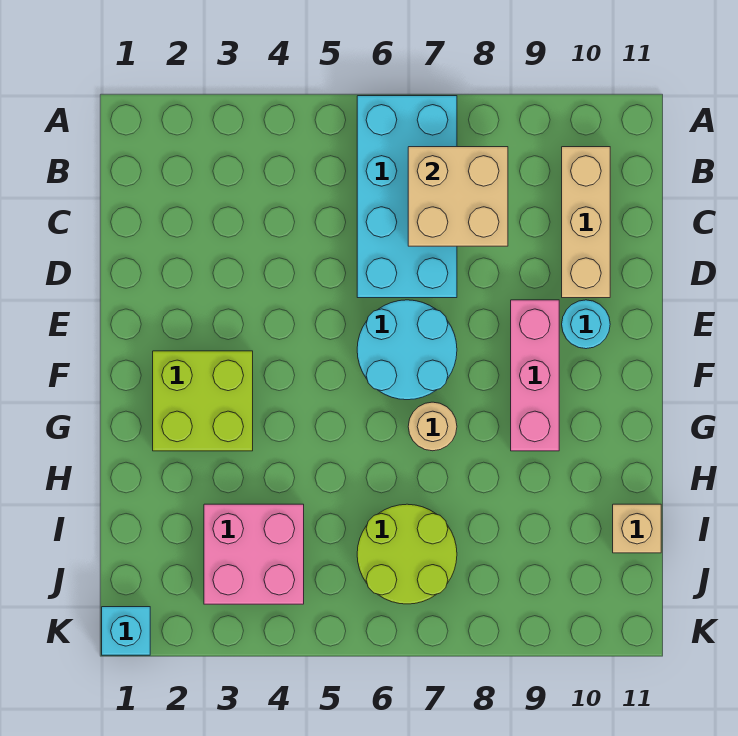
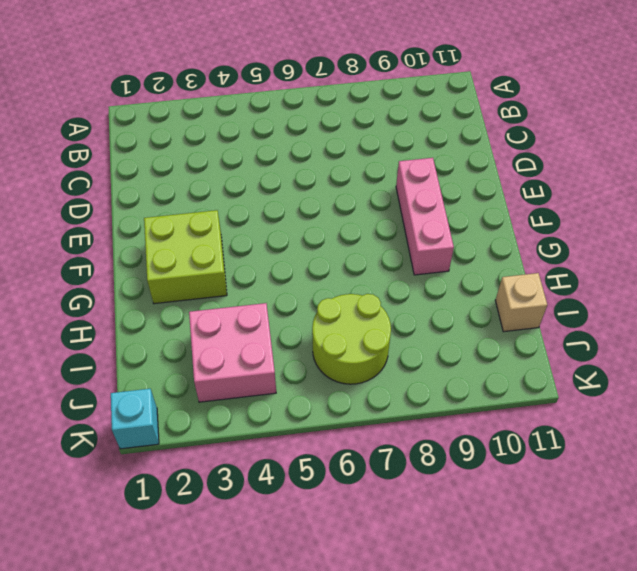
none -> cyan brick A6:D7 level 1
none -> tan brick B10:D10 level 1
none -> cyan round brick E6:F7 level 1

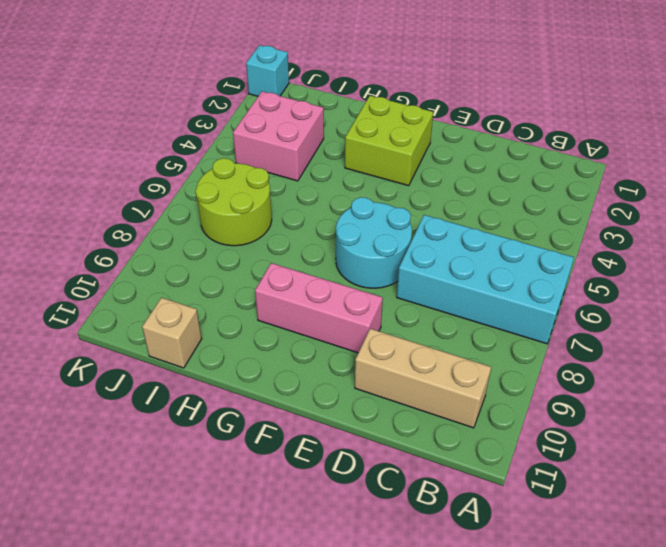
none -> cyan round brick E10 level 1
none -> tan round brick G7 level 1
none -> tan brick B7:C8 level 2

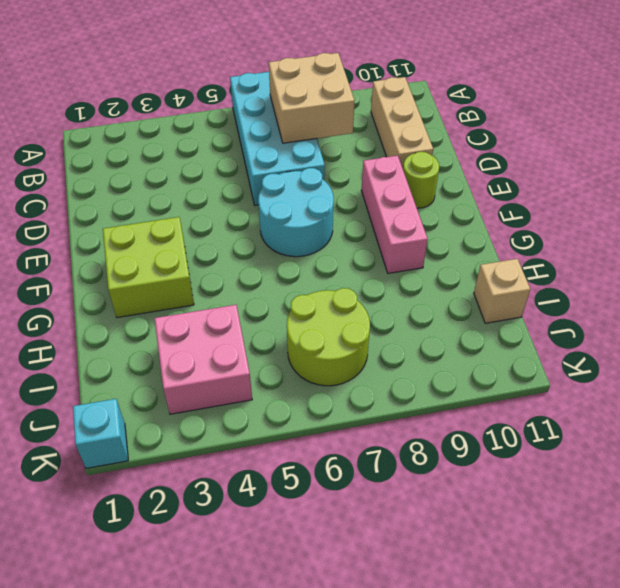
lime round brick E10 level 1 -> cyan round brick E10 level 1
none -> tan round brick G7 level 1

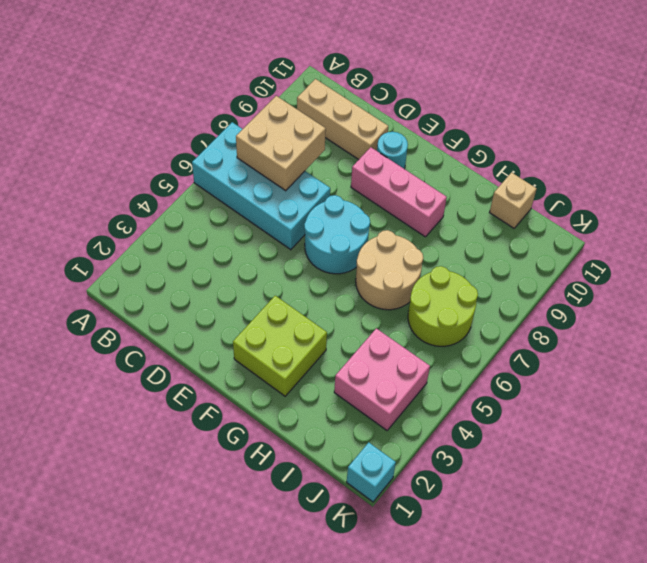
tan round brick G6:H7 level 1 -> tan round brick G7 level 1

